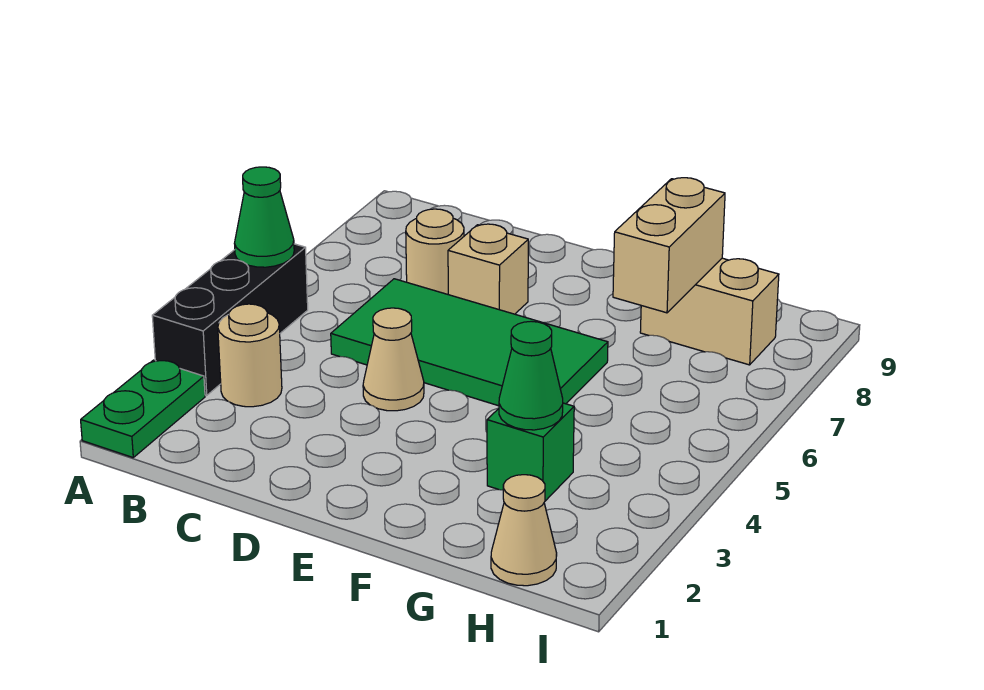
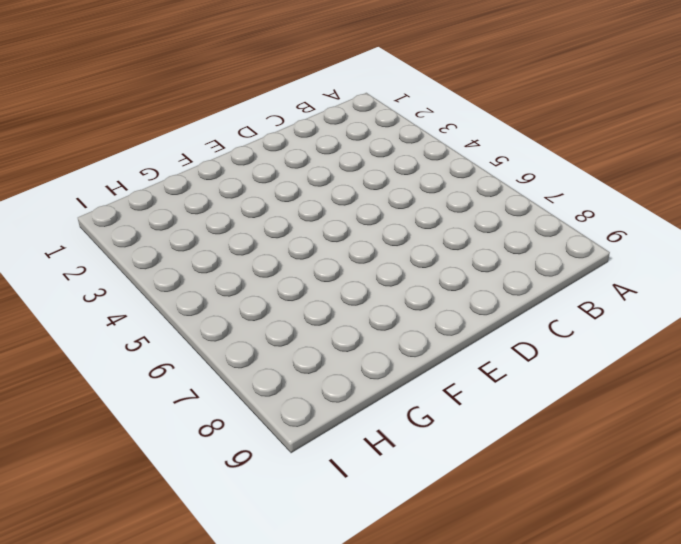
none -> green plate A1:A2 level 1
none -> black brick A3:A5 level 1
none -> tan round brick B3 level 1

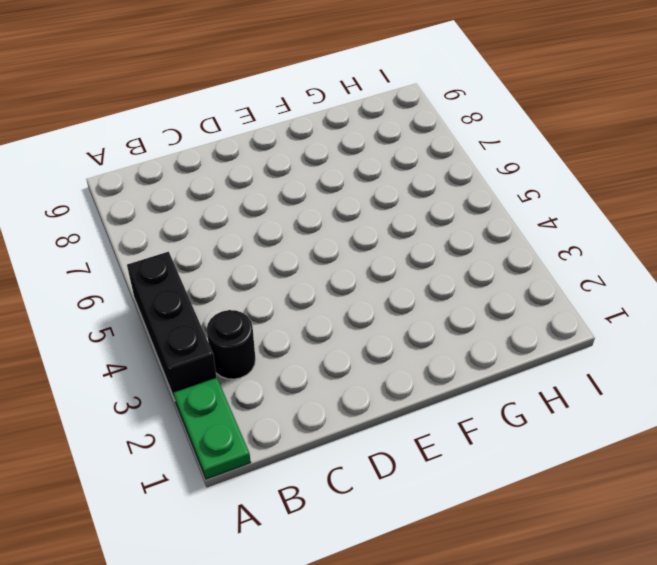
black round brick B3 level 1 -> tan round brick B3 level 1
none -> green tile C5:F6 level 1
none -> tan round brick C7 level 1
none -> tan cone D4 level 1

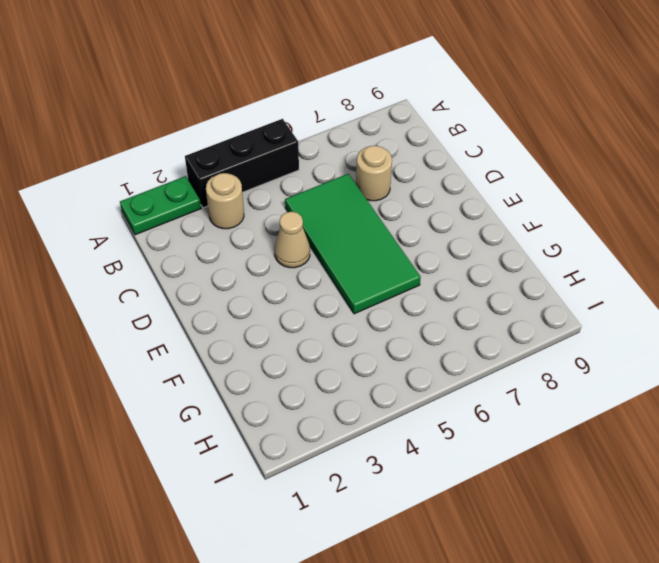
none -> tan brick D7 level 1
none -> green brick G3 level 1
none -> tan brick G8:H8 level 1

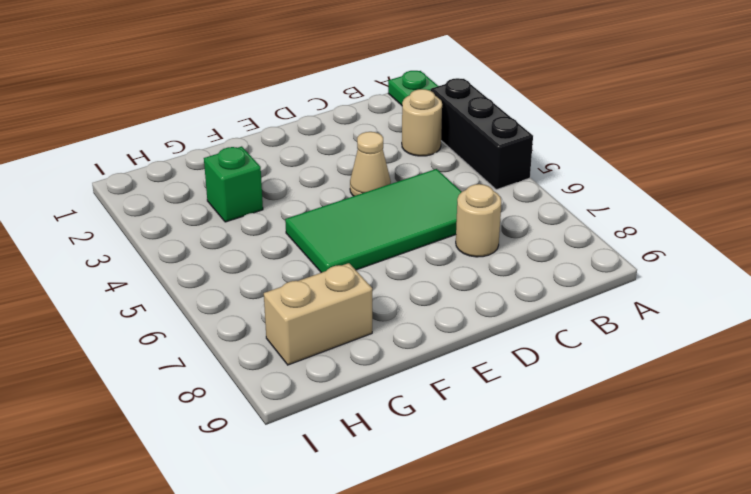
none -> tan brick D7 level 1
none -> tan cone H1 level 1
none -> green cone A5 level 2

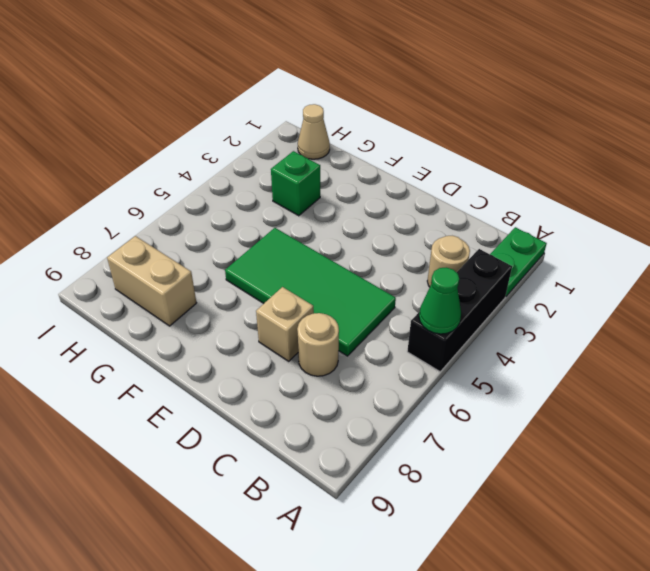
none -> tan cone D4 level 1
none -> green cone G3 level 2
none -> tan brick G7:G8 level 2

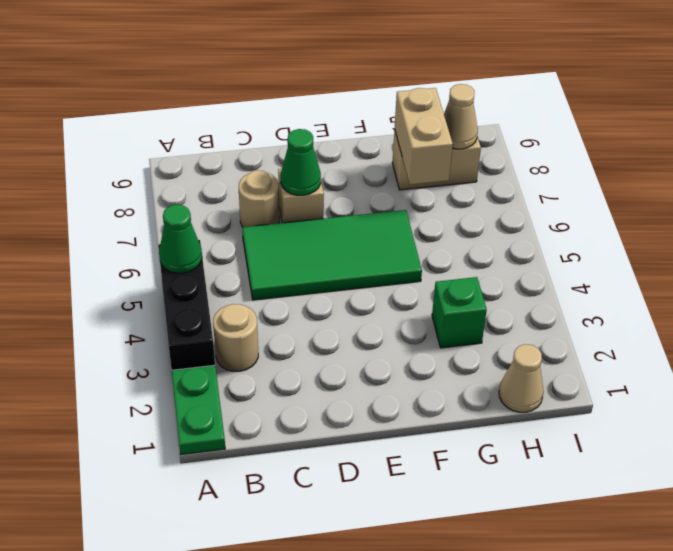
green cone D7 level 2 -> green cone G3 level 2
tan cone H8 level 2 -> tan cone D4 level 1

